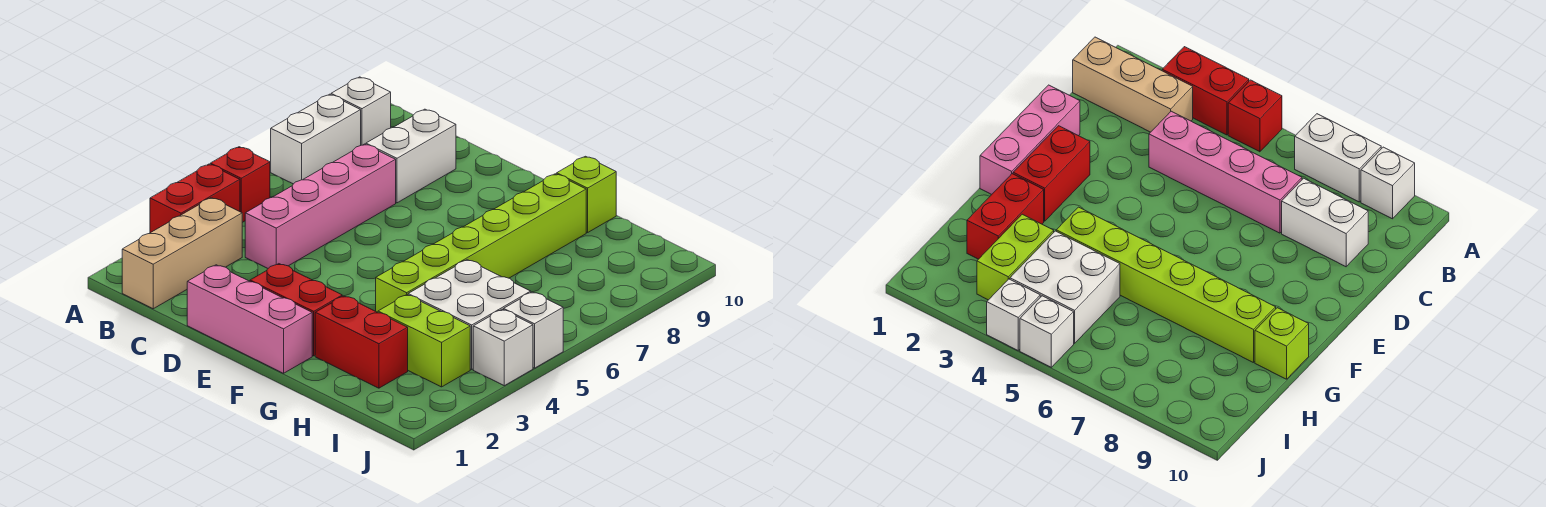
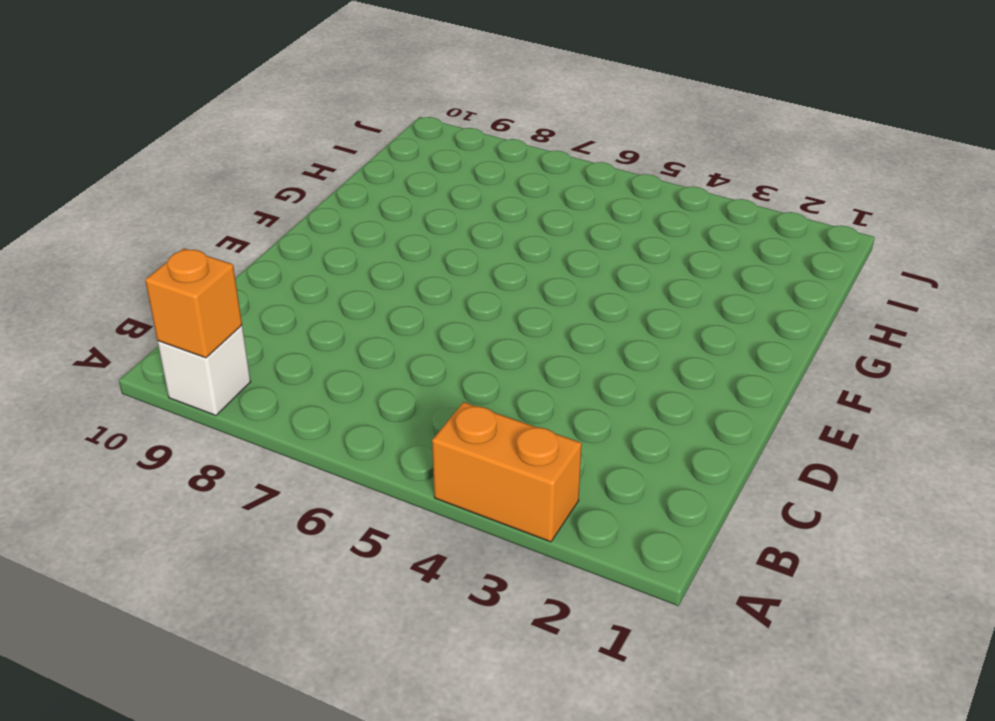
orange brick A3:A4 level 1 -> red brick A3:A4 level 1
orange brick A9 level 2 -> none
none -> red brick A5 level 1
none -> white brick A7:A8 level 1
none -> tan brick B1:B3 level 1

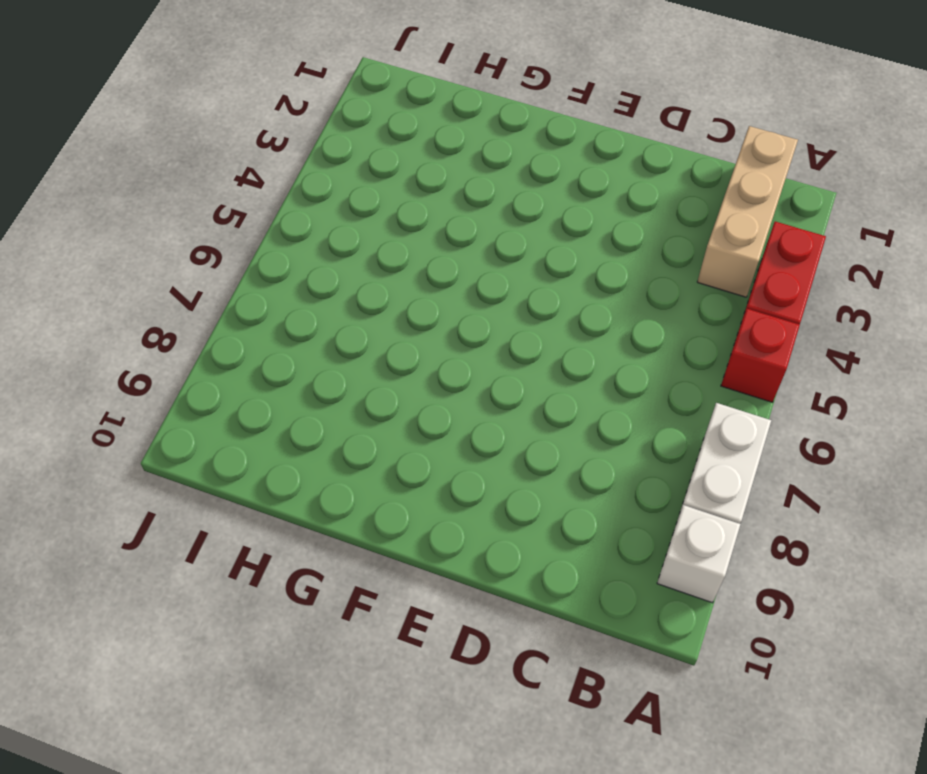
none -> pink brick C4:C7 level 1
none -> white brick C8:C9 level 1
none -> pink brick D1:F1 level 1

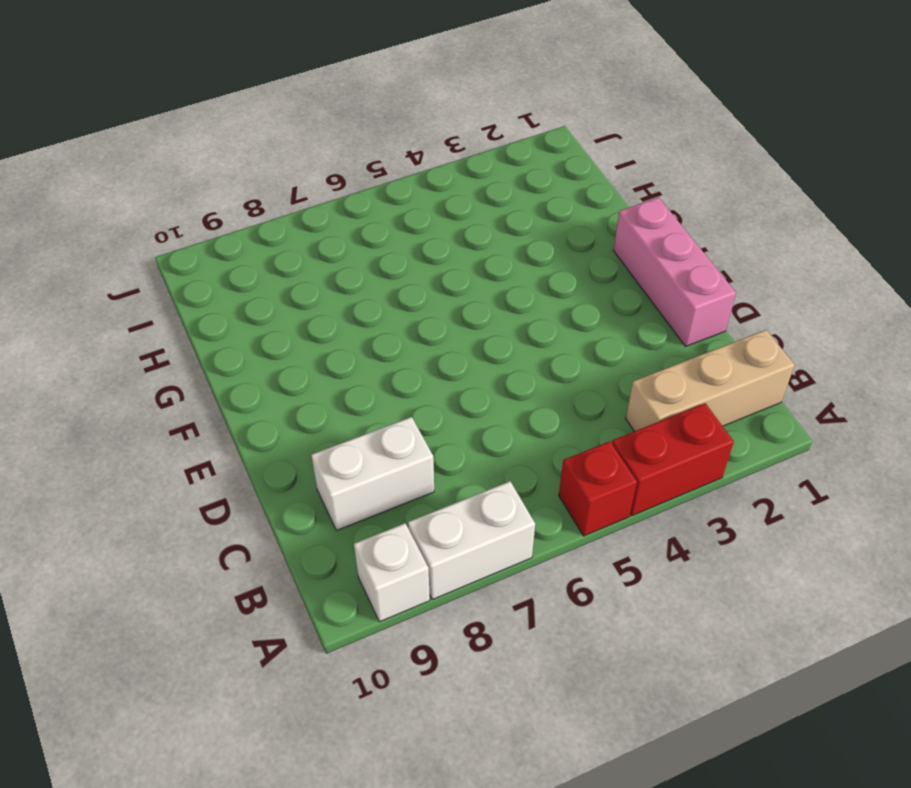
none -> pink brick C4:C7 level 1
none -> red brick E2:F2 level 1
none -> red brick G2:H2 level 1

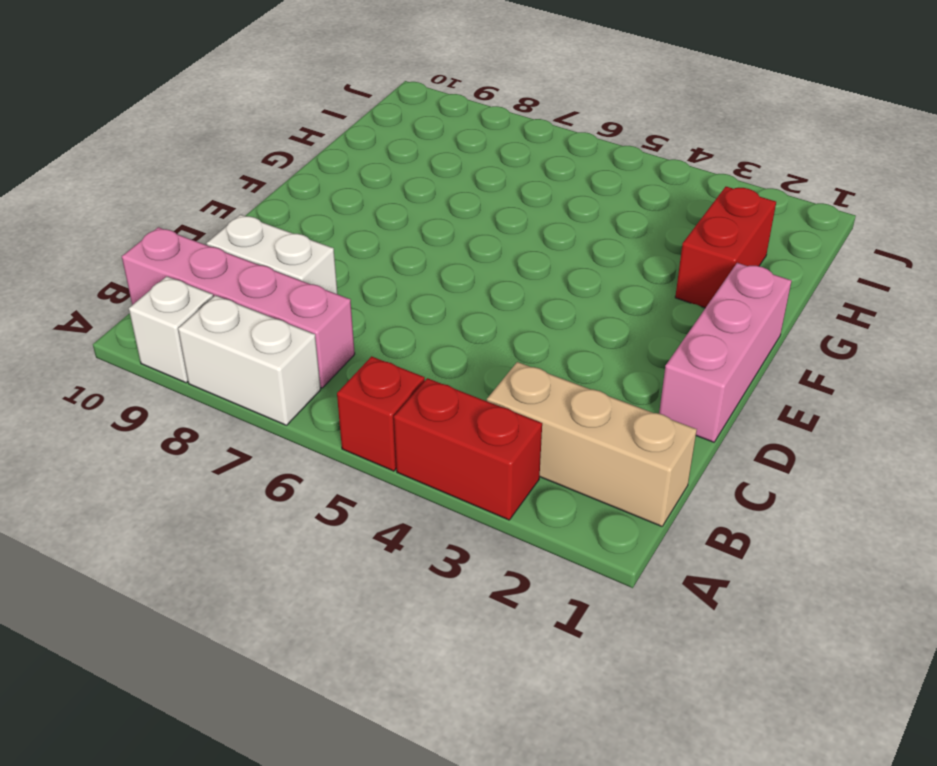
pink brick B7:B10 level 1 -> pink brick C4:C7 level 1
none -> red brick E2:F2 level 1
none -> lime brick G4:G9 level 1
none -> lime brick G10 level 1

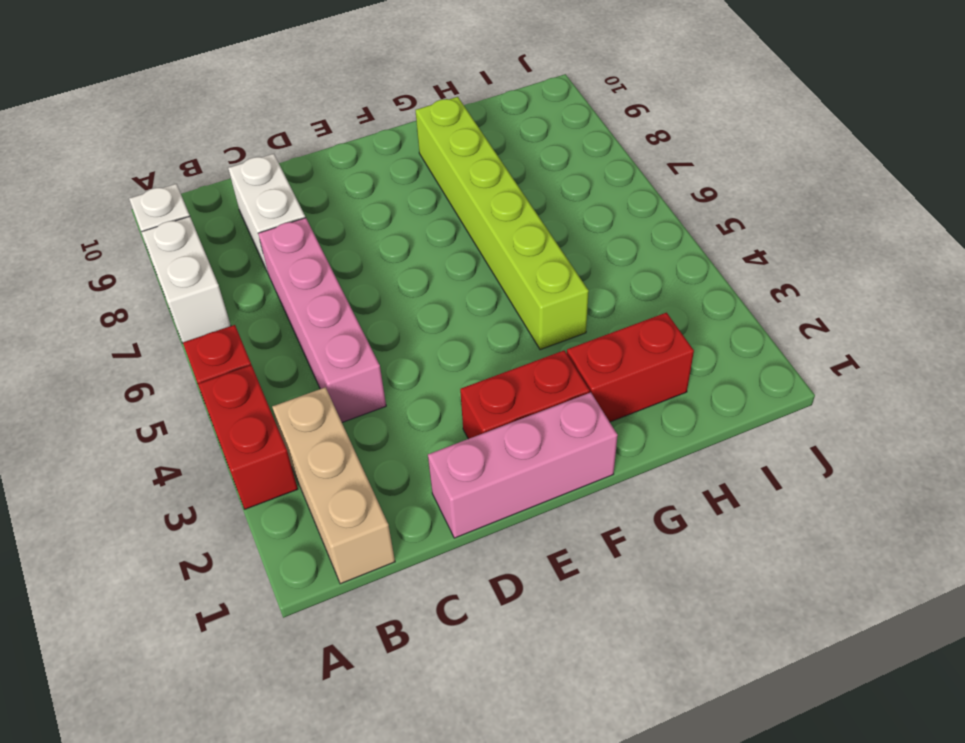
none -> lime brick G10 level 1
none -> lime brick H3:I3 level 1
none -> white brick H4:I5 level 1

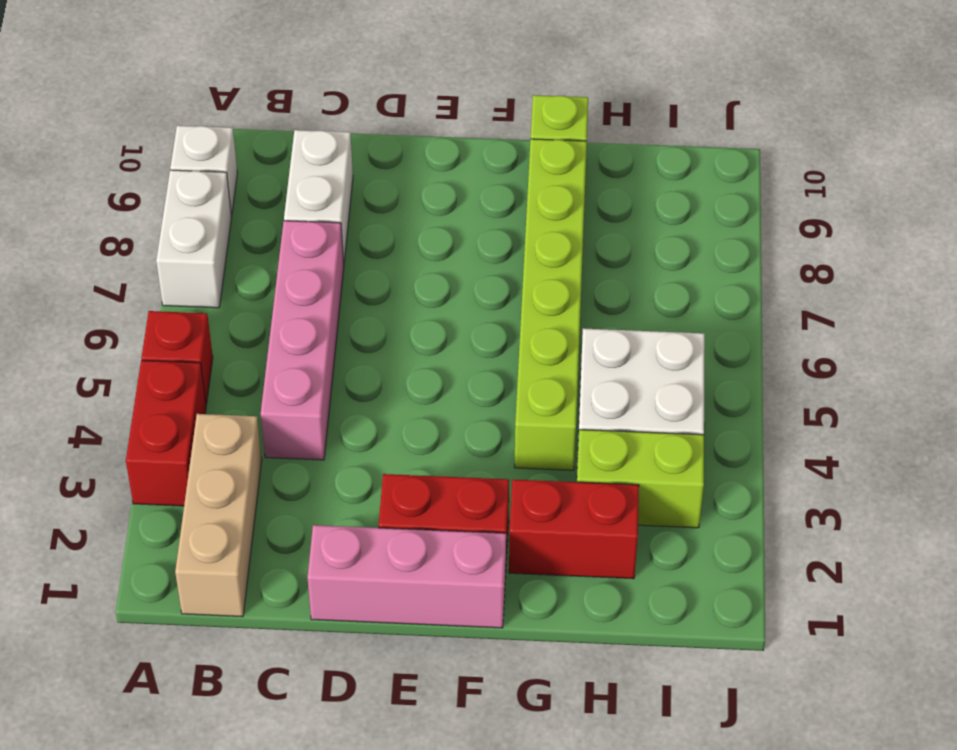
none -> white brick J4 level 1
none -> white brick J5 level 1

